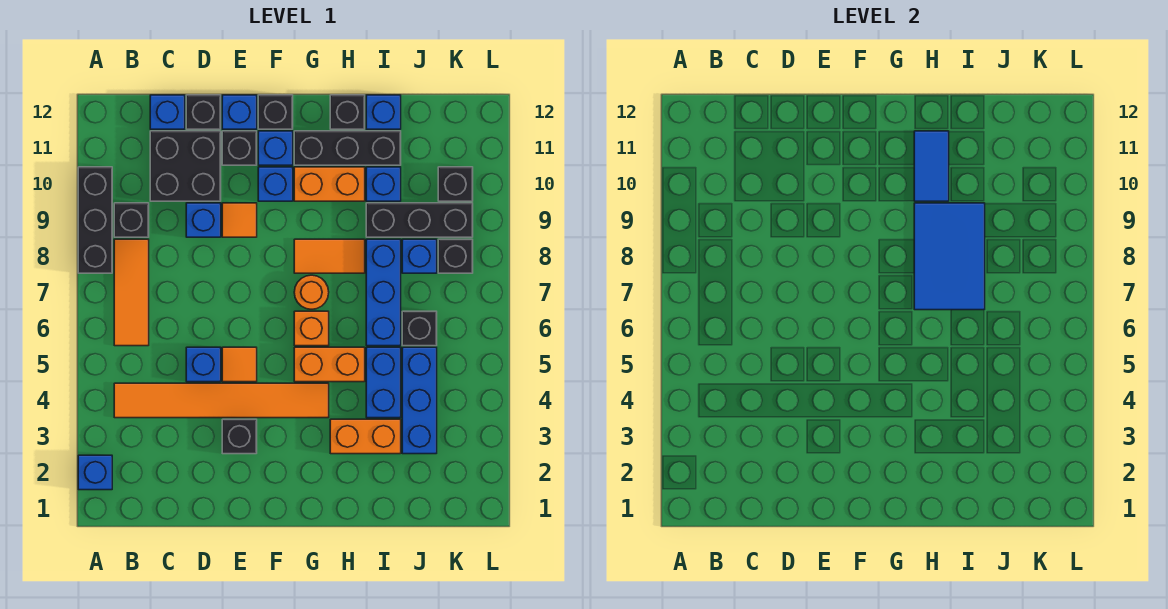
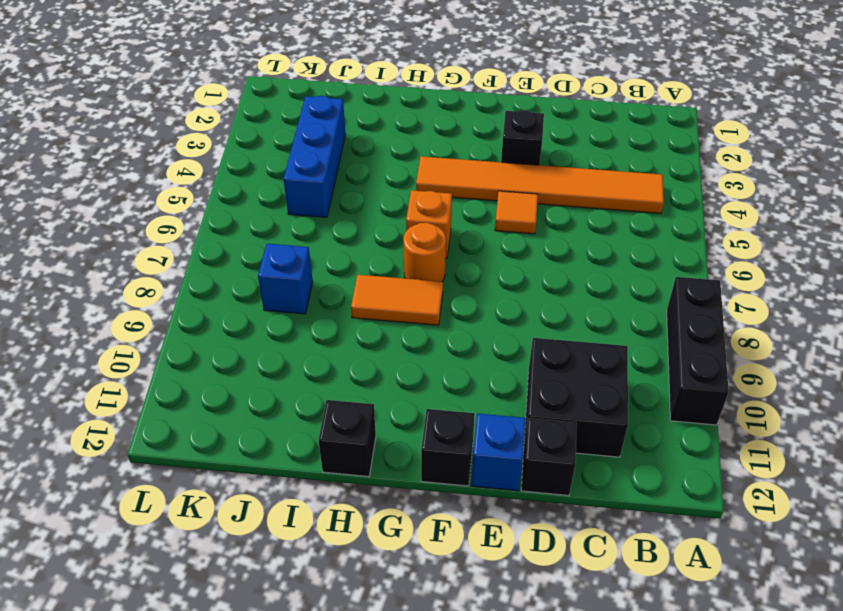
none -> blue brick A2 level 1
none -> orange tile B6:B8 level 1
none -> black brick B9 level 1
none -> blue brick C12 level 1

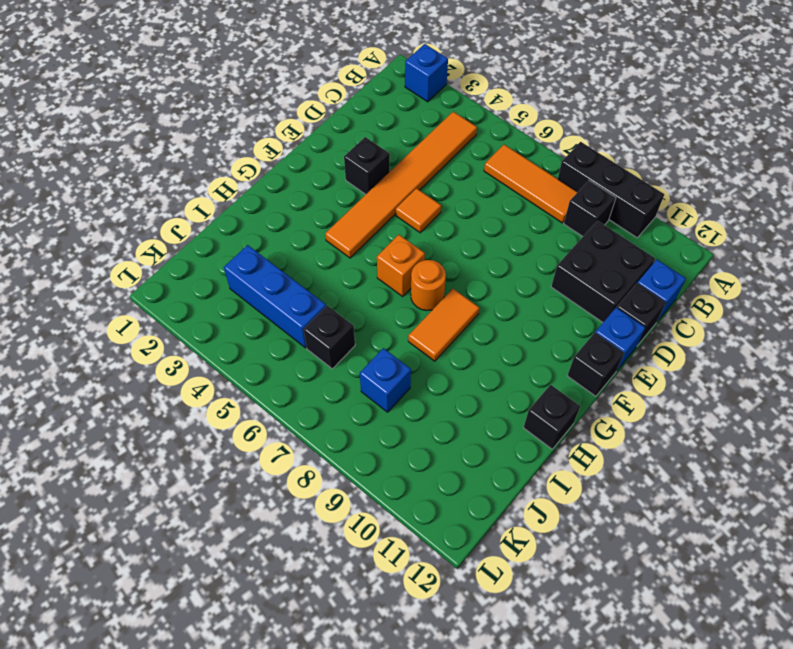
none -> blue brick D5 level 1
none -> blue brick D9 level 1
none -> orange tile E9 level 1
none -> black brick E11 level 1

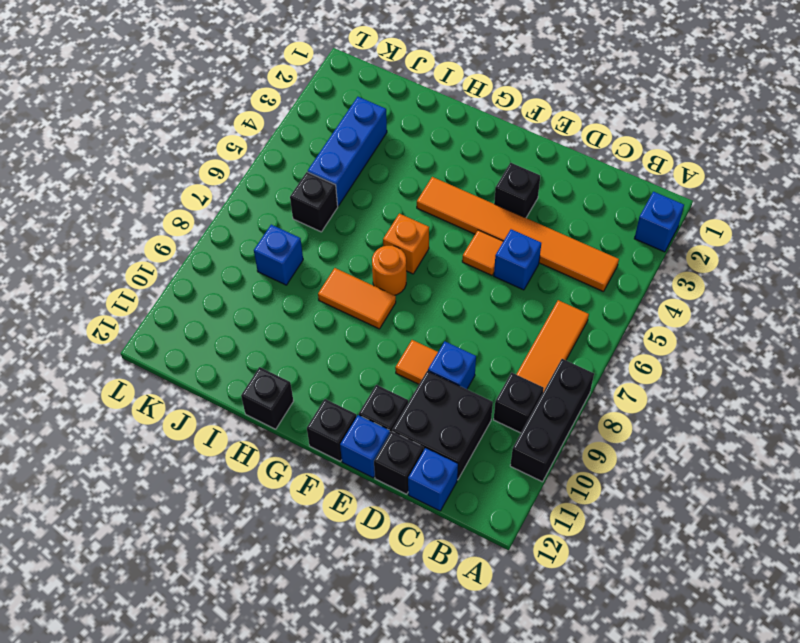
none -> blue brick F10 level 1
none -> blue brick F11 level 1
none -> orange brick G5:H5 level 1
none -> orange brick G10:H10 level 1

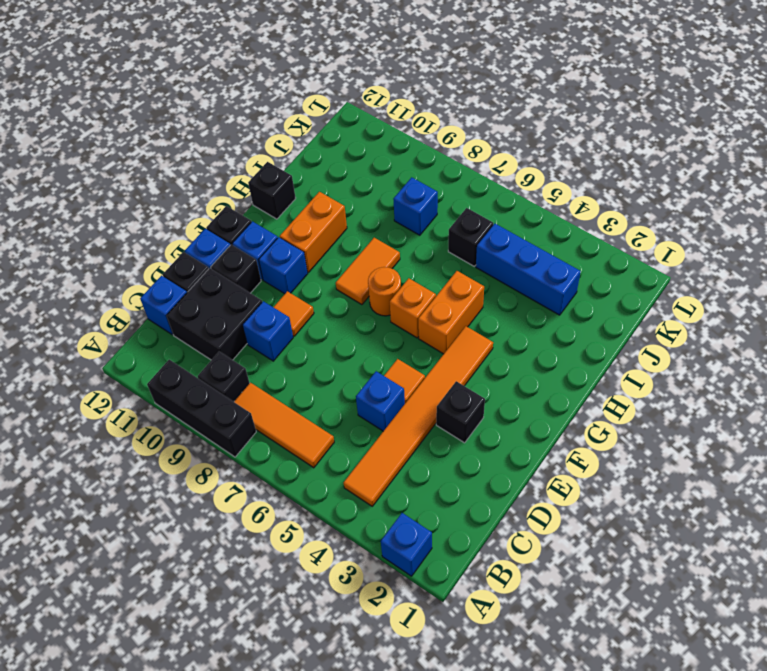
none -> black brick G11:I11 level 1
none -> orange brick H3:I3 level 1
none -> blue brick I4:I5 level 1
none -> blue brick I6:I8 level 1

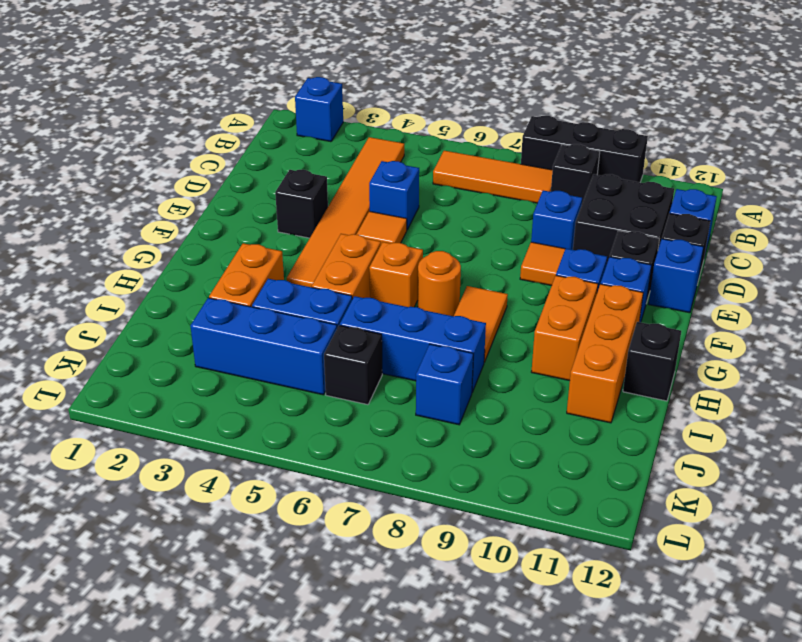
orange brick G11:I11 level 1 -> black brick G11:I11 level 1
none -> black brick F12 level 1
none -> black brick I9:K9 level 1
none -> blue brick I10 level 1
none -> blue brick I12 level 1

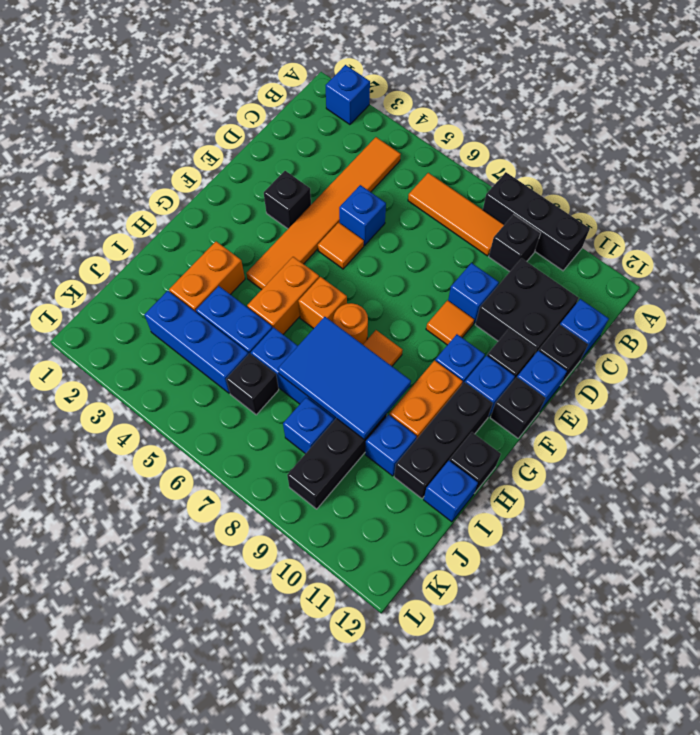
none -> black brick K8 level 1
none -> black brick K10 level 1
none -> blue tile H10:H11 level 2

